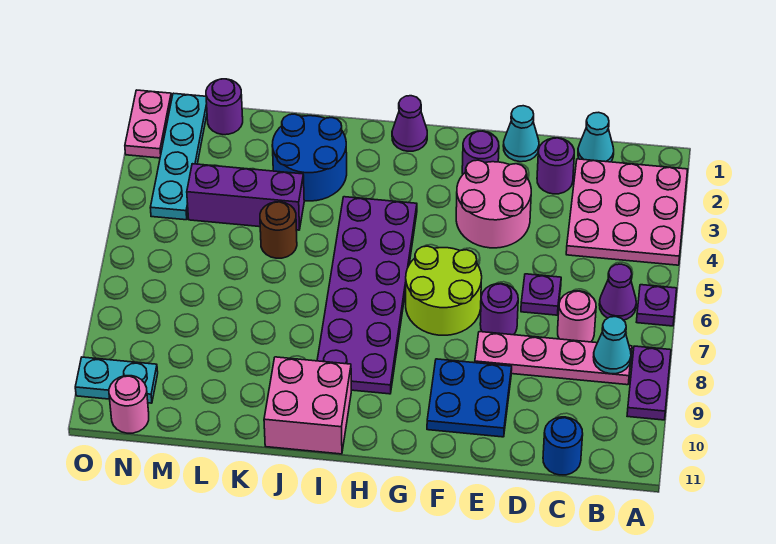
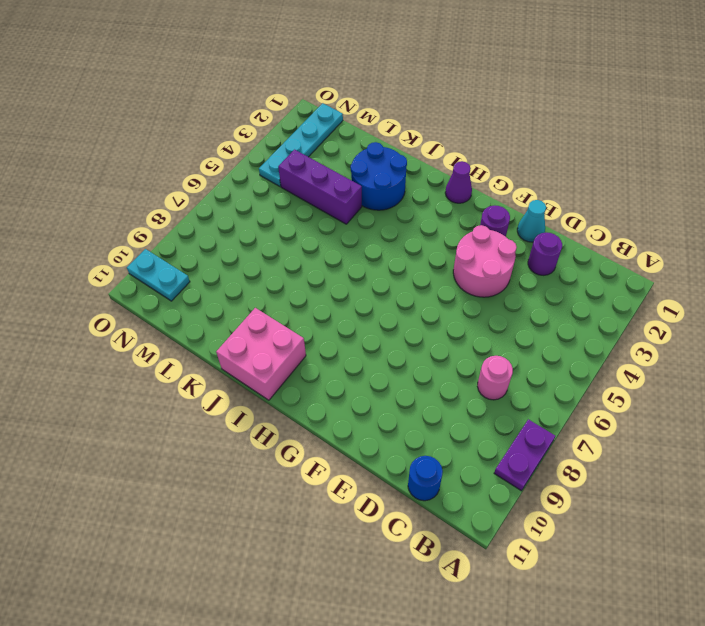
none -> pink plate A2:C4 level 1
none -> purple plate A6 level 1
none -> purple cone B6 level 1

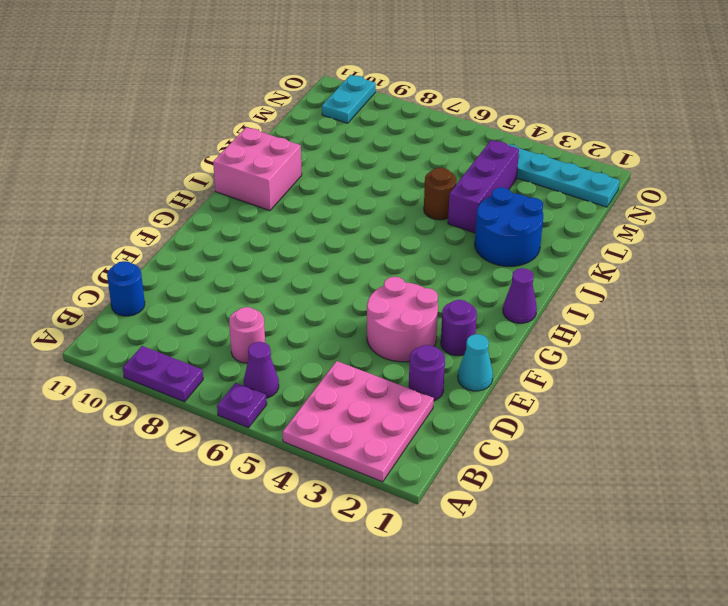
none -> pink plate B8:E8 level 1
none -> cyan cone C1 level 1
none -> purple plate D6 level 1

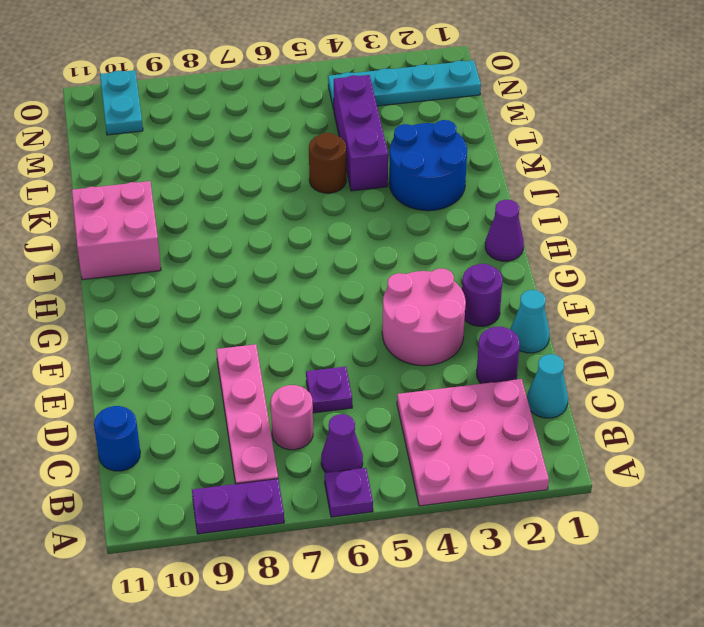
none -> purple round brick E7 level 1
none -> blue plate E9:F10 level 1
none -> lime round brick F6:G7 level 1

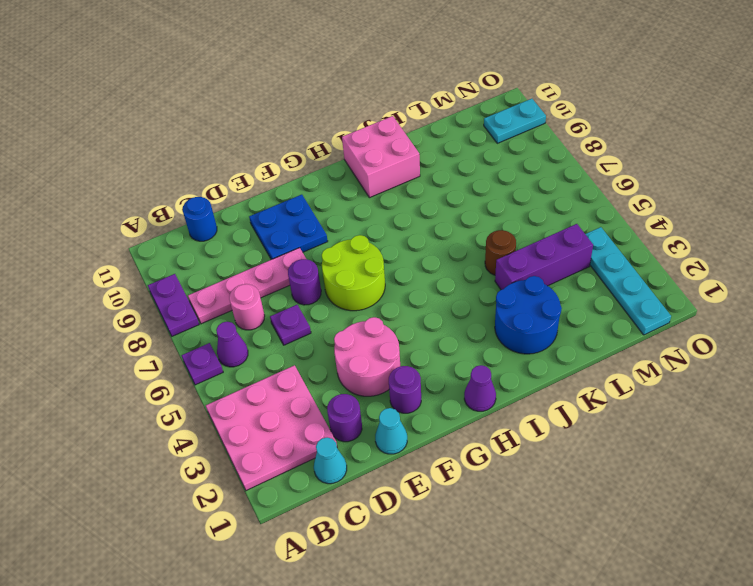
none -> purple plate H4:I9 level 1
none -> purple round brick M1 level 1
none -> pink round brick N11 level 1

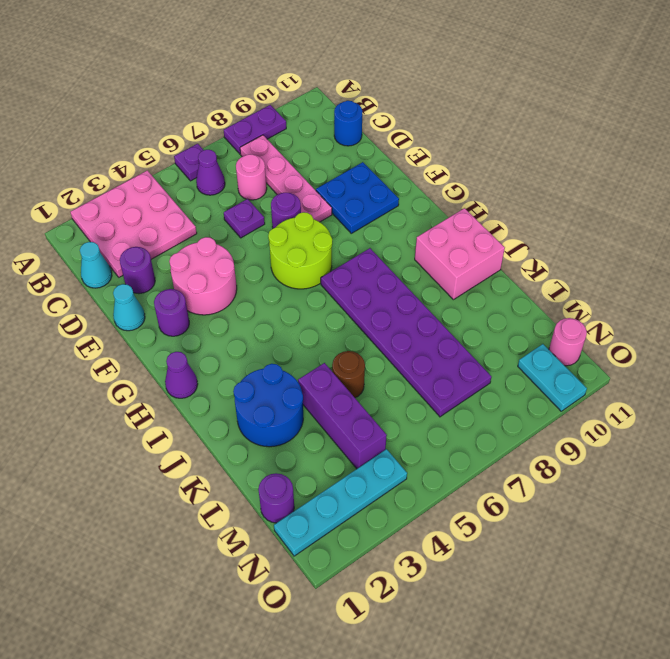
purple plate H7:M8 level 1 -> purple plate H4:I9 level 1
none -> pink plate O1:O2 level 1
none -> cyan cone B8 level 2

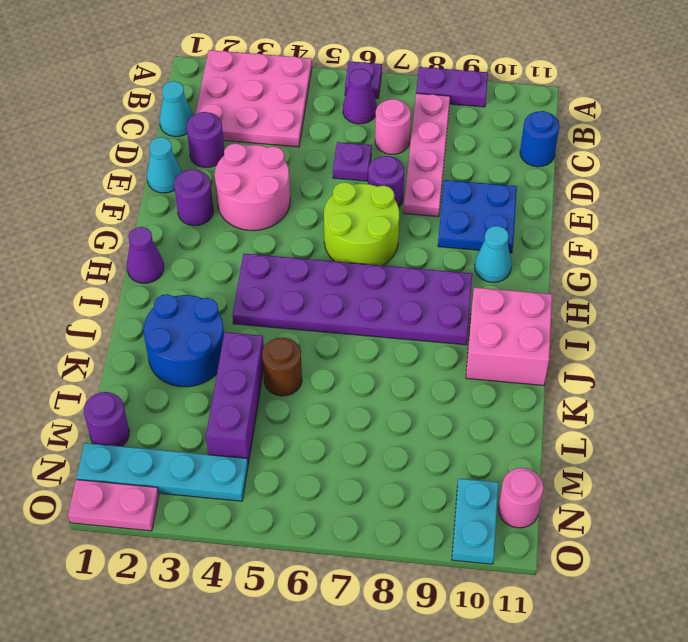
cyan cone G10 level 1 -> cyan cone B8 level 2

